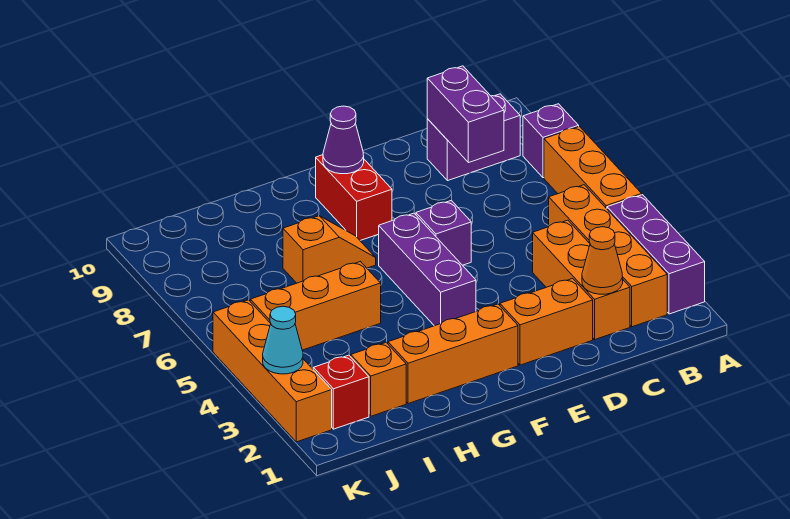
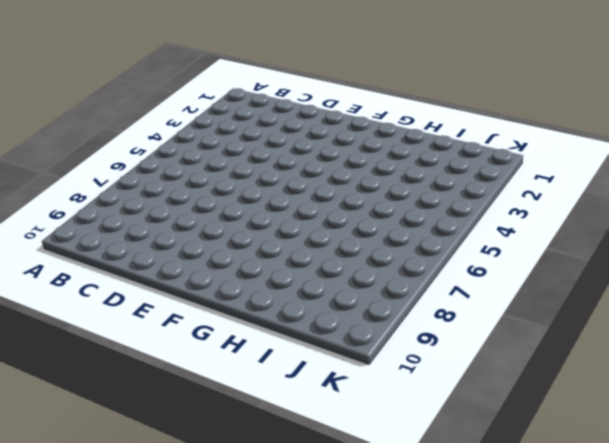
none -> purple brick A2:A4 level 1
none -> orange brick A5:A7 level 1
none -> purple brick A8 level 1

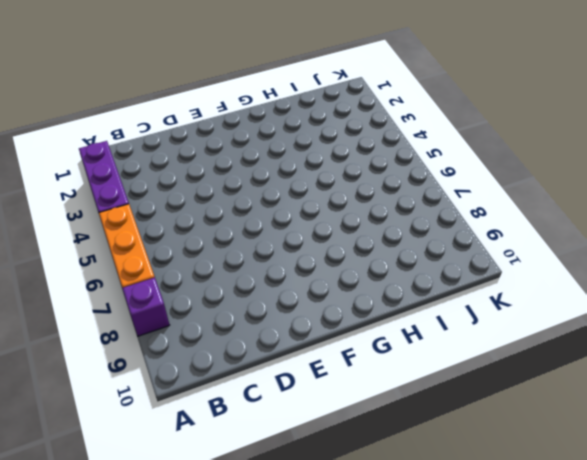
none -> orange brick B2:B5 level 1
none -> purple brick B9:C9 level 1
none -> orange brick C2:C4 level 1

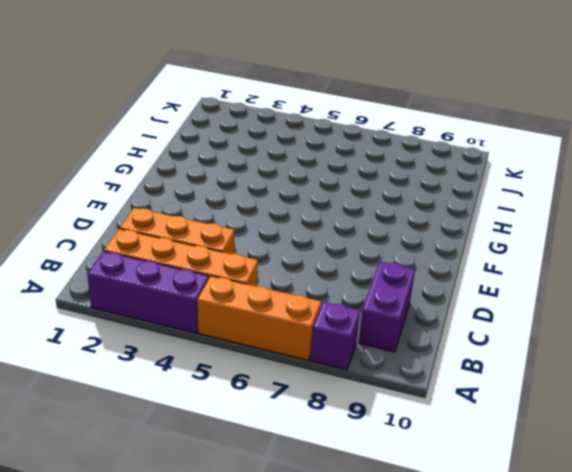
none -> orange brick D2:E2 level 1
none -> purple brick E6 level 1
none -> orange brick F2:H2 level 1

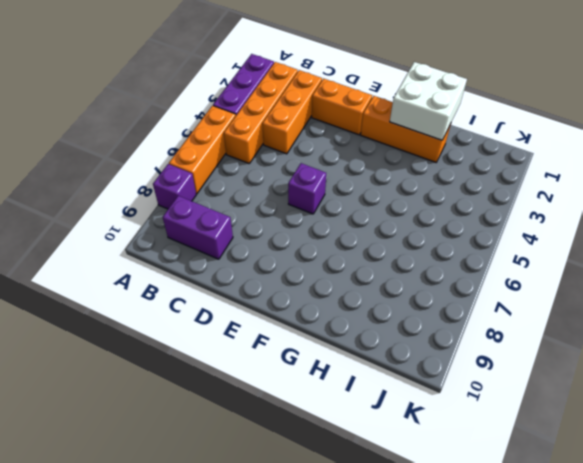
white brick G1:H2 level 2 -> none
none -> purple brick F4:F6 level 1
none -> red brick F8:F9 level 1
none -> orange slope G7:H7 level 1 top H

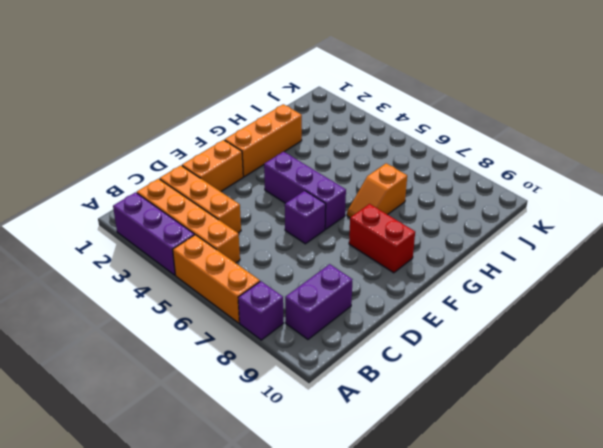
none -> orange brick H5:J5 level 1
none -> orange brick I2 level 1
none -> red brick J2 level 1

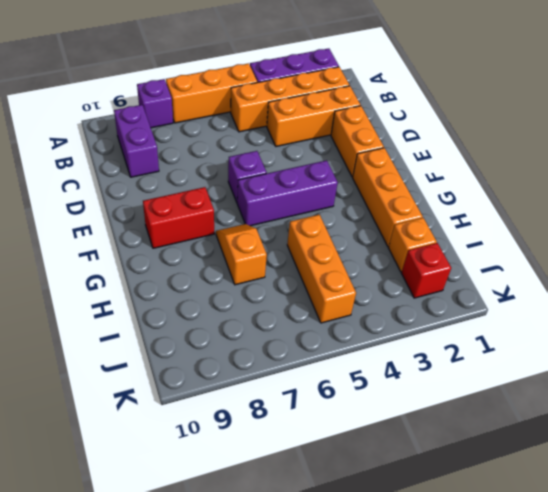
none -> orange brick K2:K5 level 1
none -> orange cone C2 level 2
none -> purple brick C8:C9 level 2

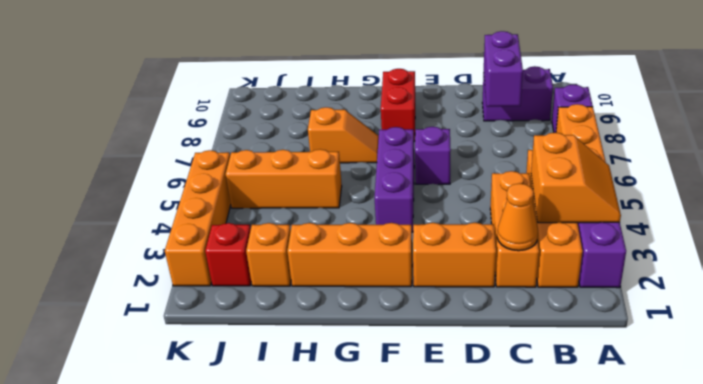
orange slope A3:B4 level 2 top B -> none
none -> purple cone F9 level 2
none -> cyan cone K3 level 2

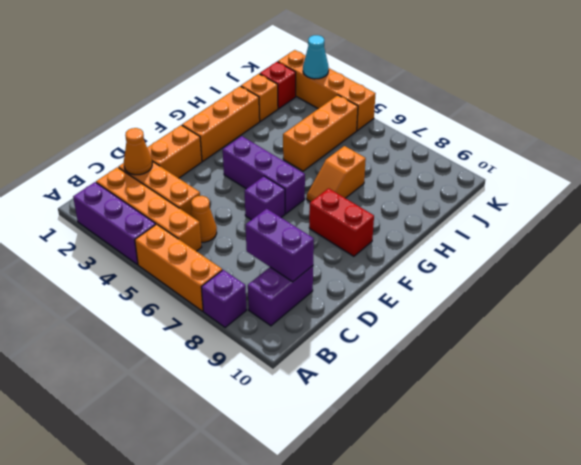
orange cone C5 level 1 -> none
none -> purple cone F9 level 2

